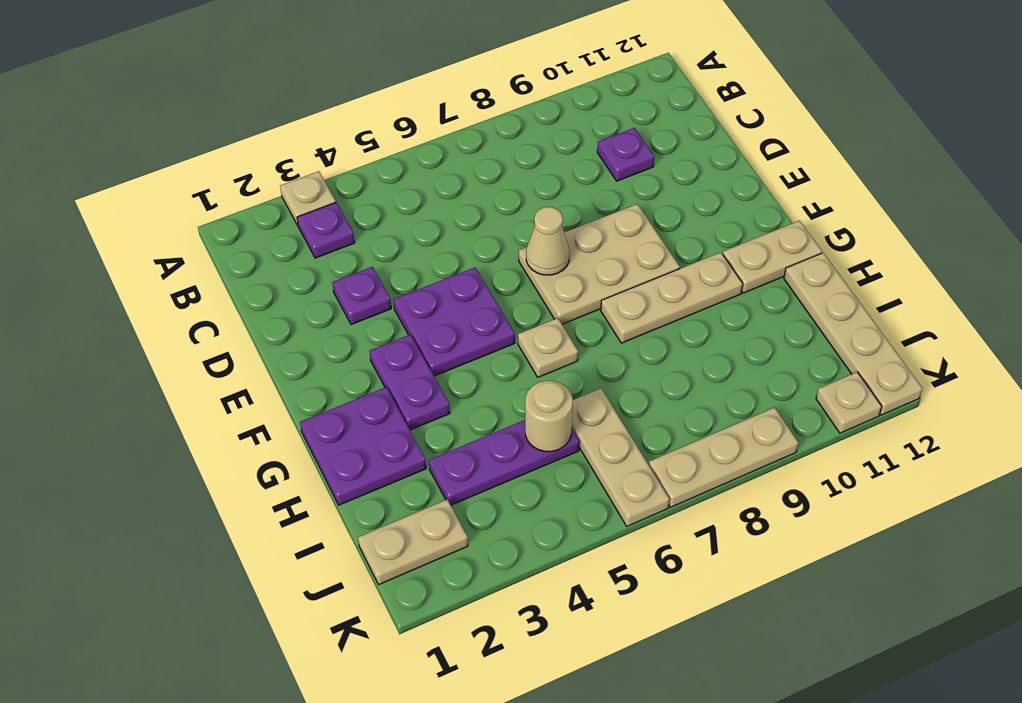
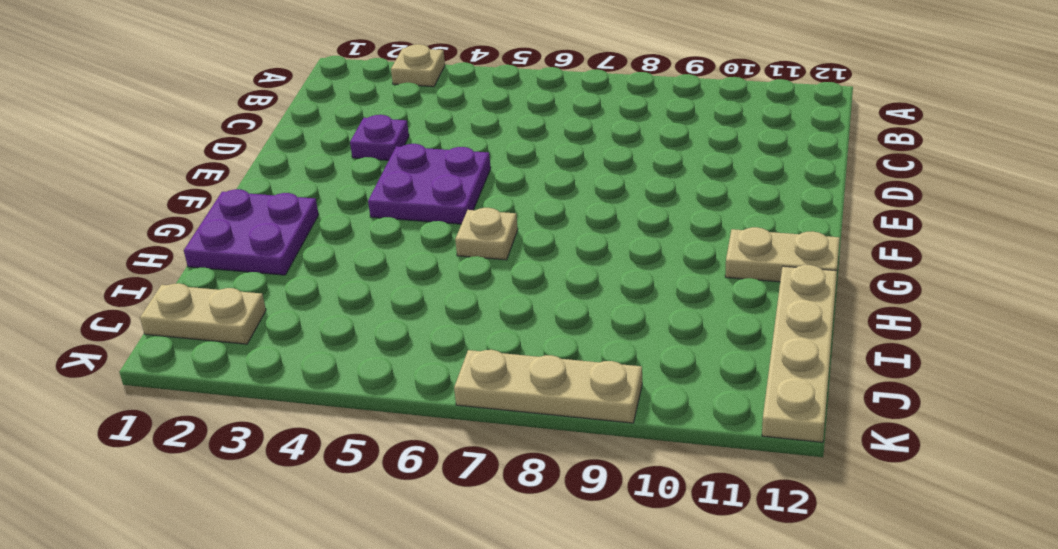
none -> purple plate B3 level 1
none -> purple plate C10 level 1
none -> tan plate E7:F9 level 1

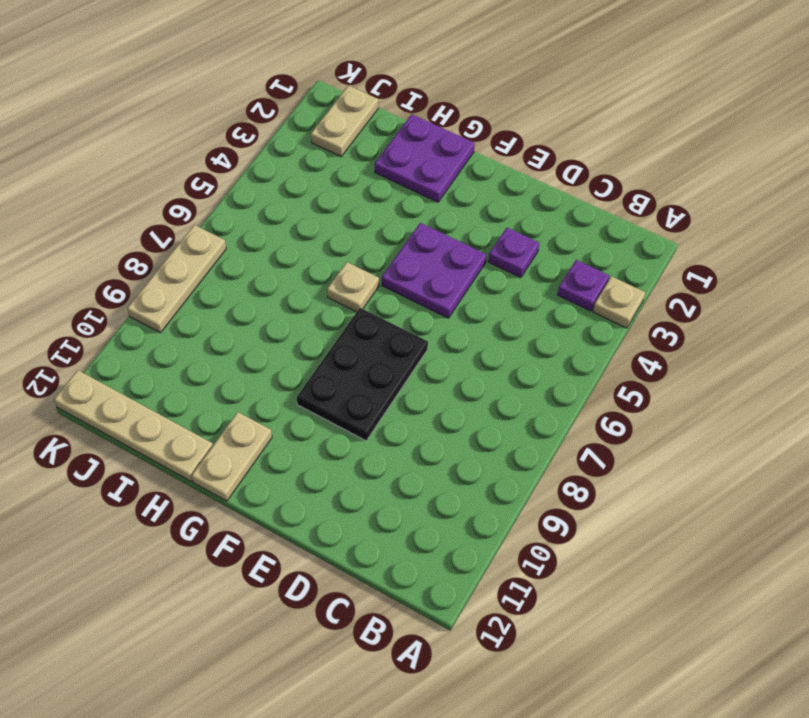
black plate E7:F9 level 1 -> tan plate E7:F9 level 1
none -> purple plate C10 level 1
none -> purple plate F3:G3 level 1
none -> tan plate G8:G10 level 1

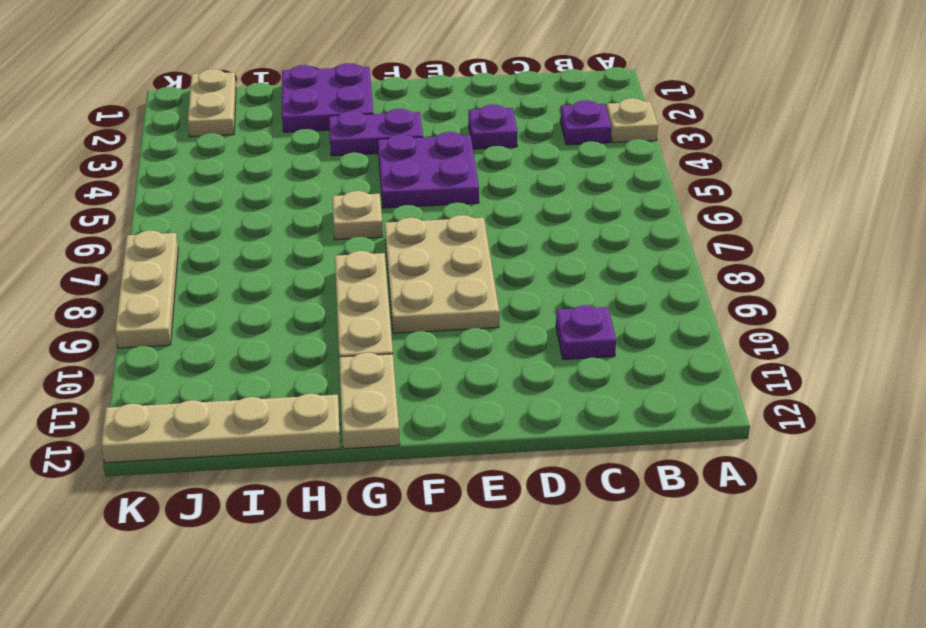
none -> purple plate I3:I5 level 1
none -> tan plate I6:K6 level 1
none -> tan plate K11 level 1

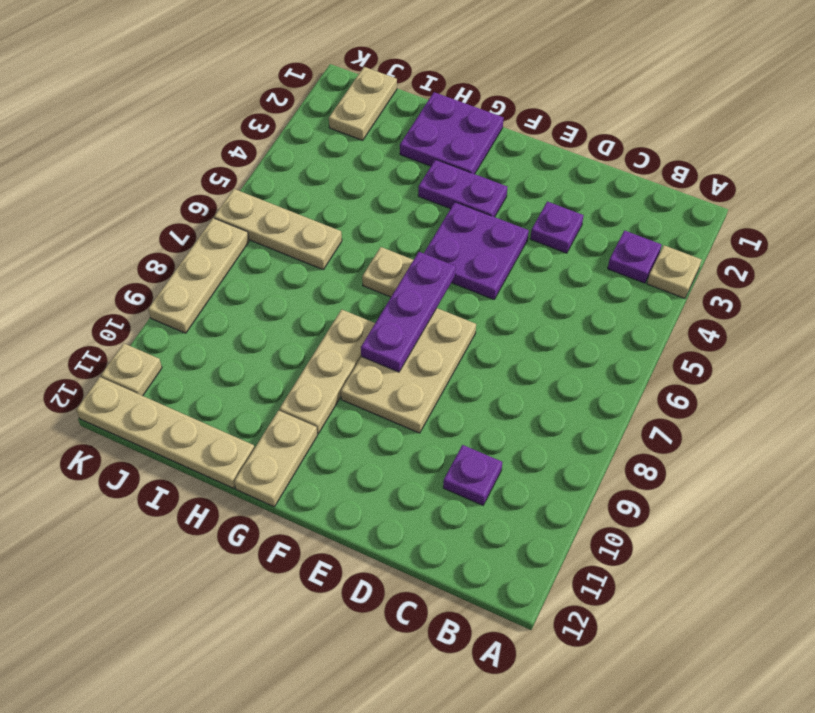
purple plate F6:F8 level 2 -> purple plate I3:I5 level 1
none -> tan cone E7 level 2
none -> tan round brick I5 level 2

